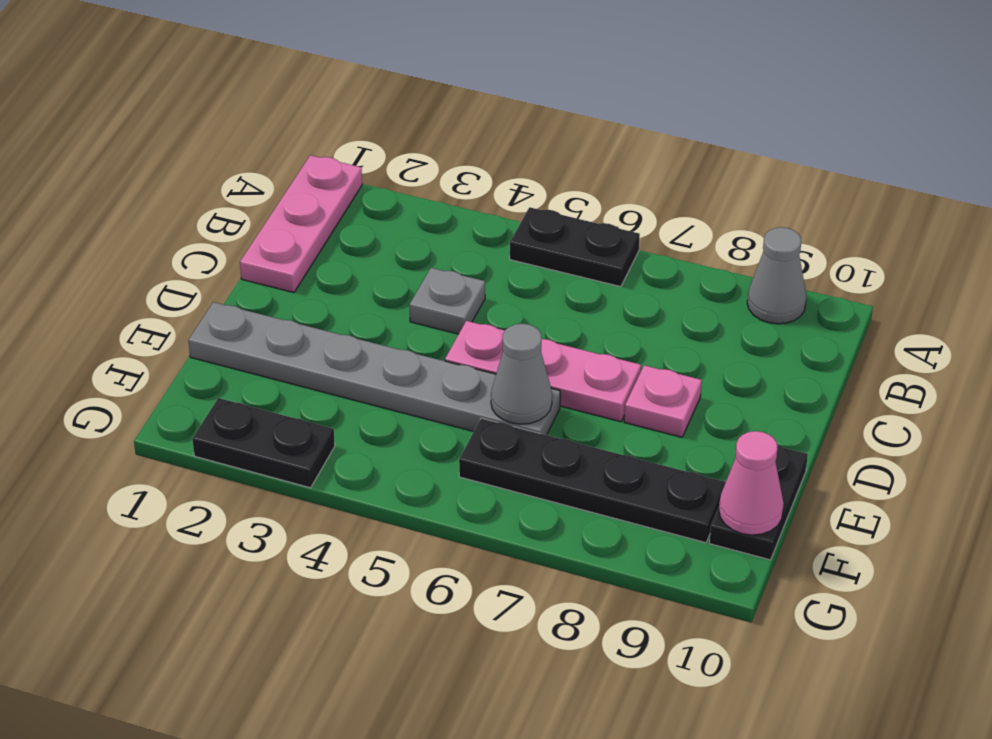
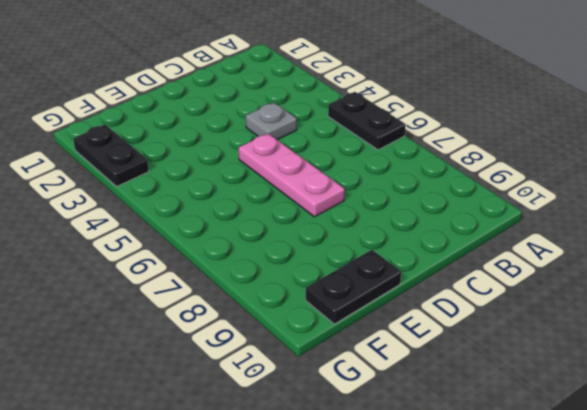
none -> pink plate A1:C1 level 1
none -> grey cone A9 level 1
none -> pink plate D8 level 1

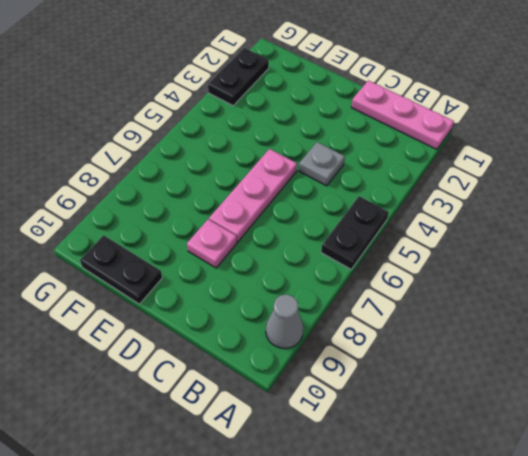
none -> grey plate E1:E6 level 1
none -> black plate F6:F9 level 1
none -> grey cone E6 level 2

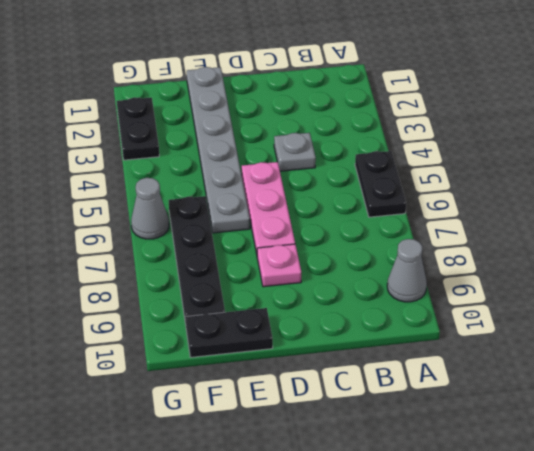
grey cone G6 level 1 -> grey cone E6 level 2
none -> pink plate A1:C1 level 1
none -> pink cone F10 level 2

